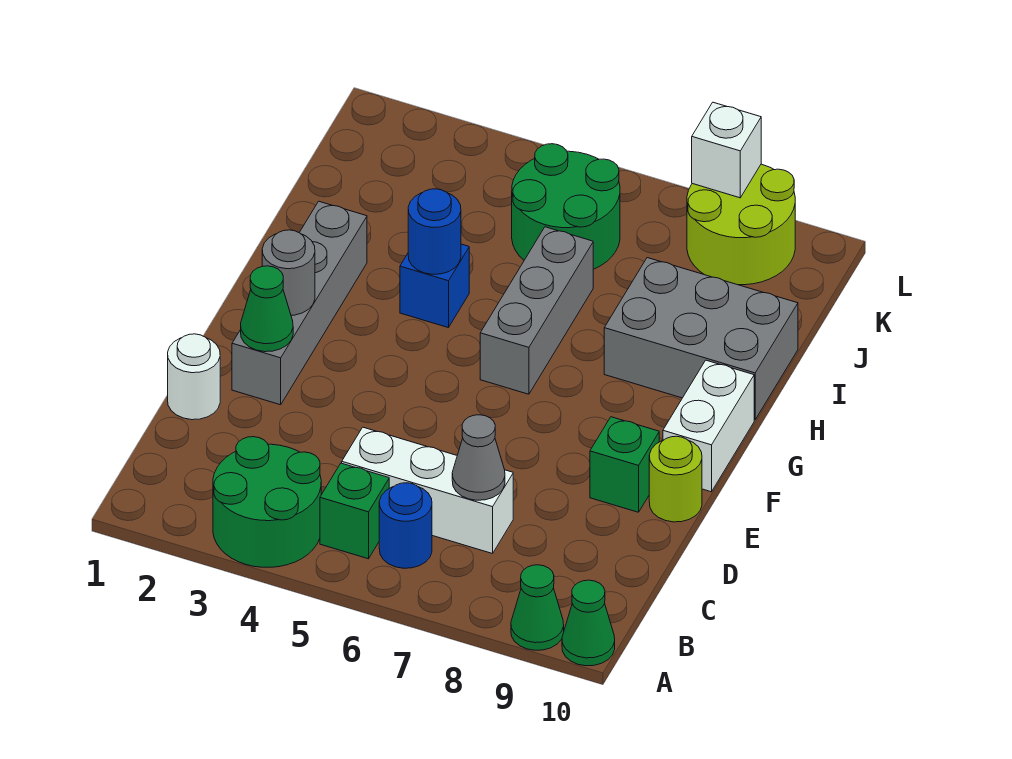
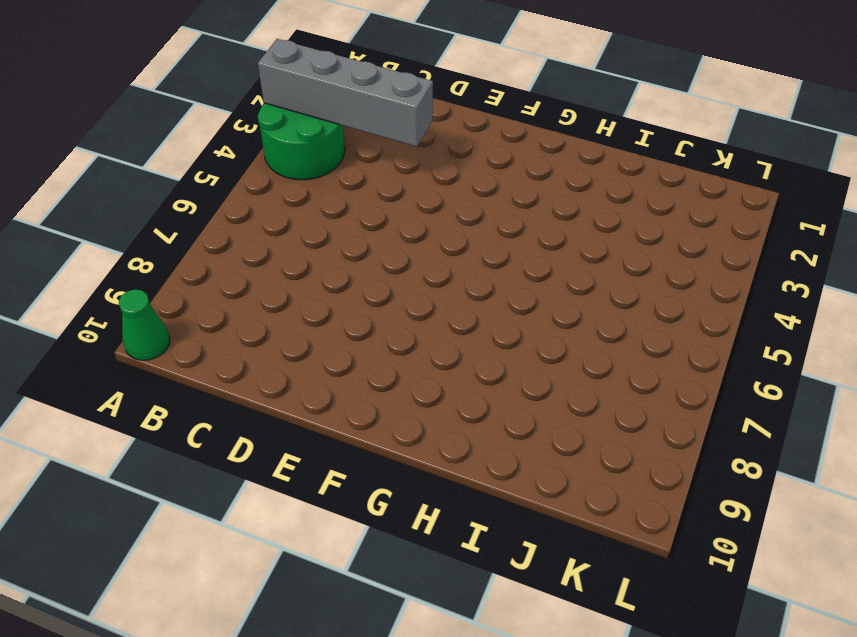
grey brick A3:D3 level 2 -> grey brick E2:H2 level 1
none -> green cone A9 level 1
none -> green brick B5 level 1
none -> blue round brick B6 level 1

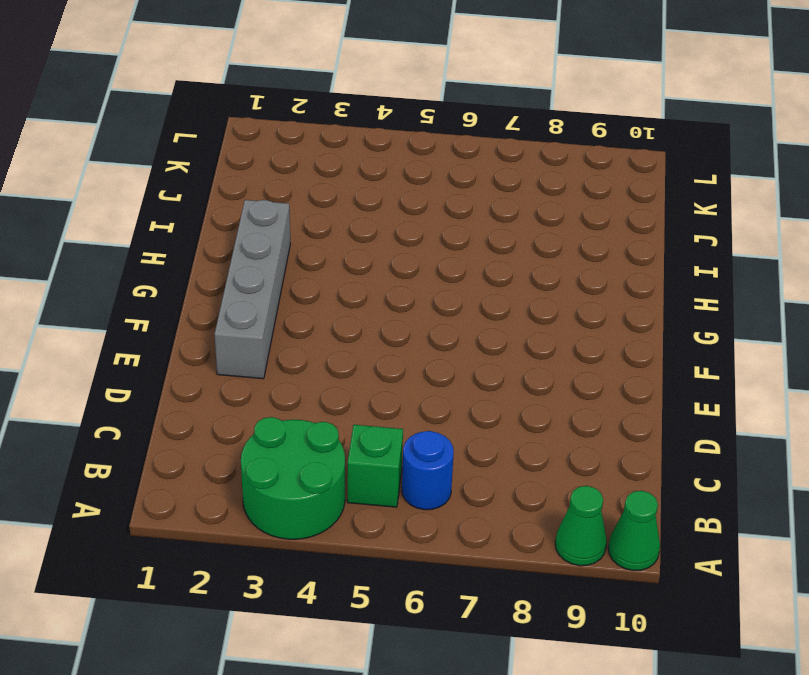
none -> white brick C5:C7 level 1
none -> white round brick D1 level 1
none -> green brick E9 level 1

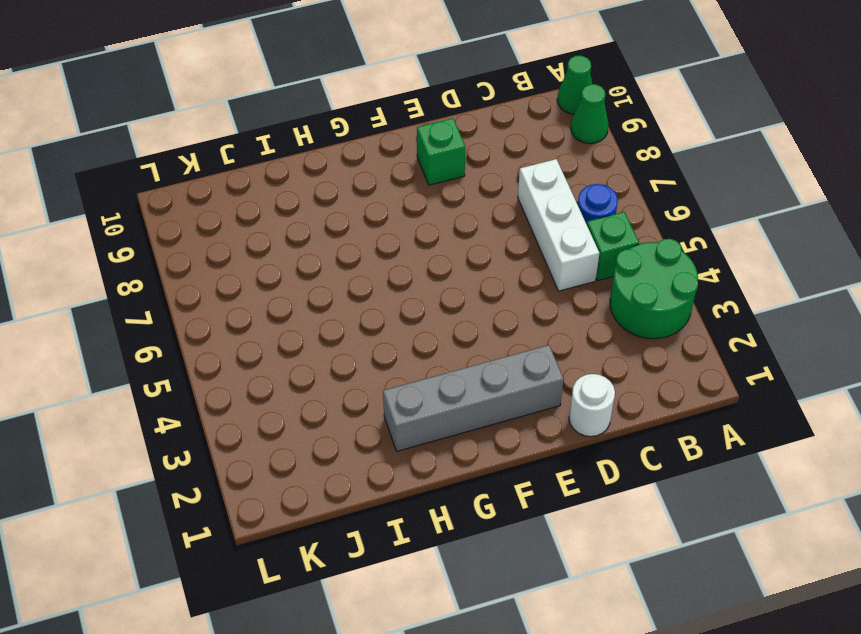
none -> lime round brick E10 level 1
none -> white brick F10:G10 level 1
none -> grey brick G6:I6 level 1

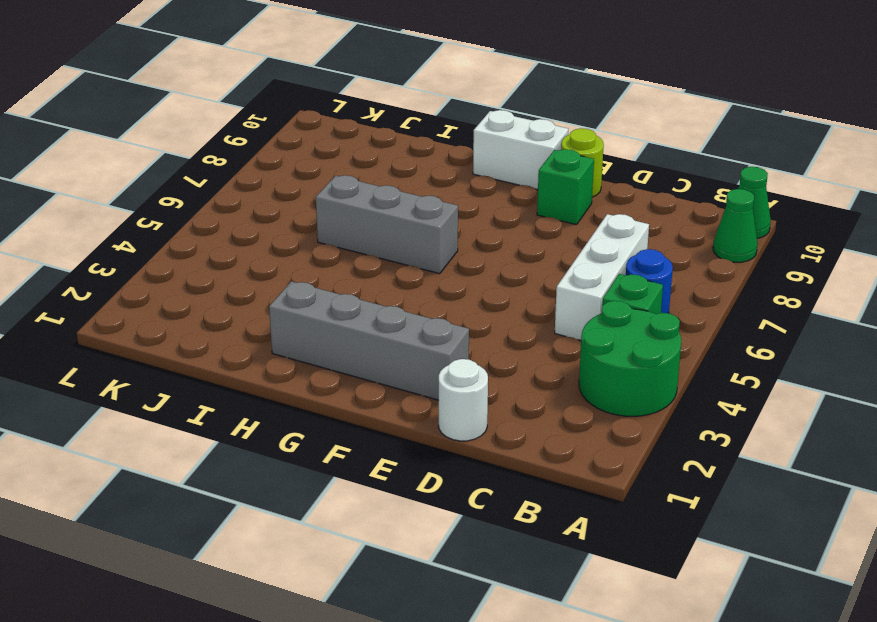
none -> blue brick H4 level 1
none -> grey brick H8:I10 level 1
none -> green round brick J5:K6 level 1

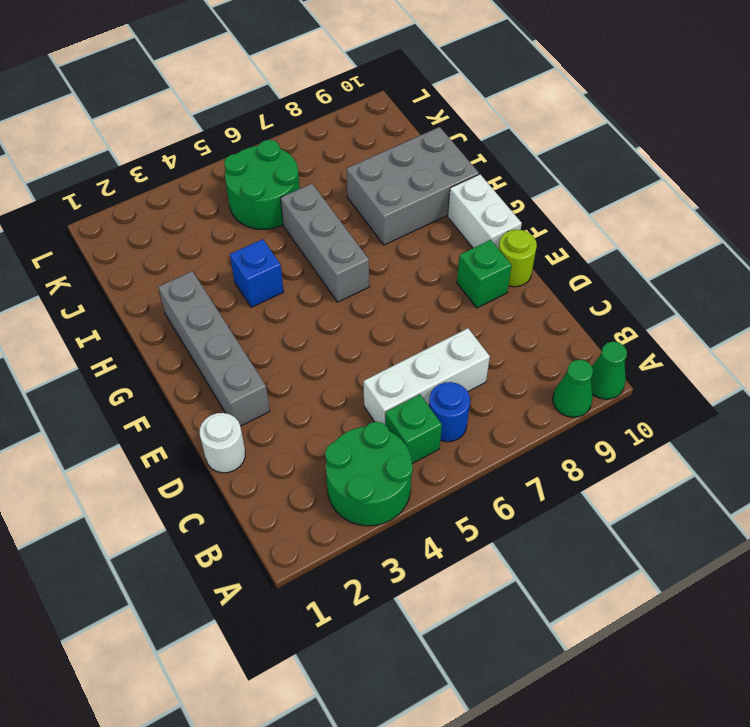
none -> lime round brick K8:L9 level 1
none -> grey cone C7 level 2
none -> green cone E2 level 2

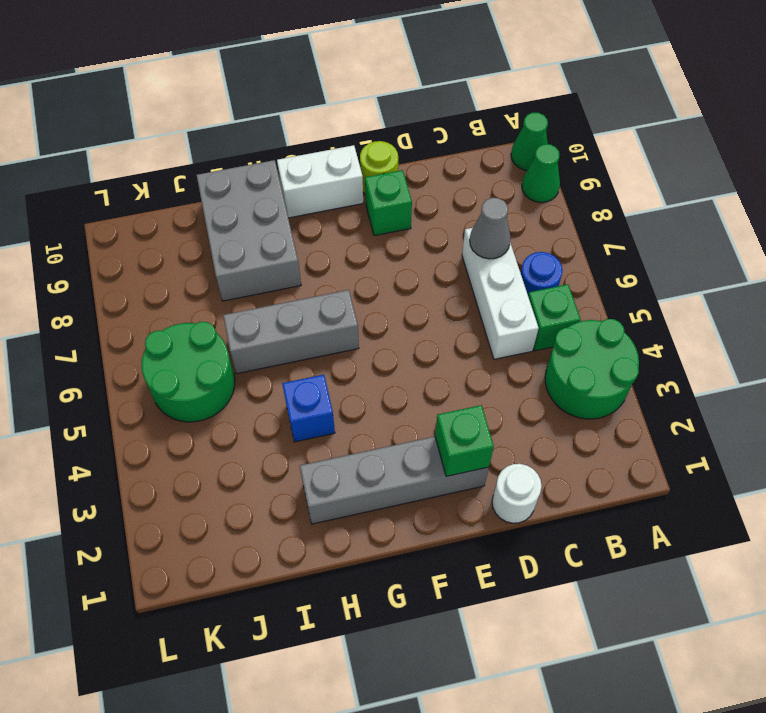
green brick E2 level 2 -> green cone E2 level 2
none -> lime round brick K8:L9 level 1
none -> grey round brick F2 level 2
none -> blue round brick H4 level 2

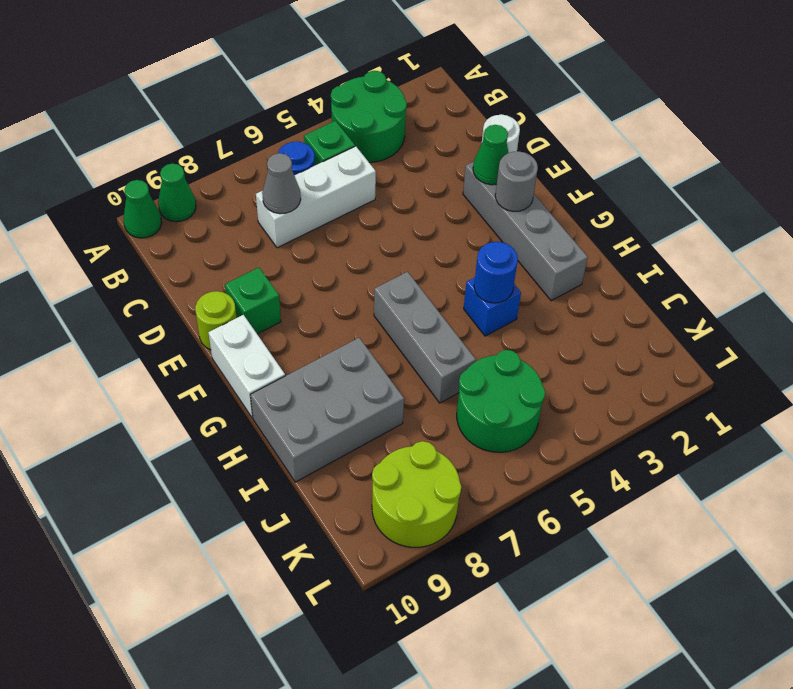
none -> white brick L8 level 2

